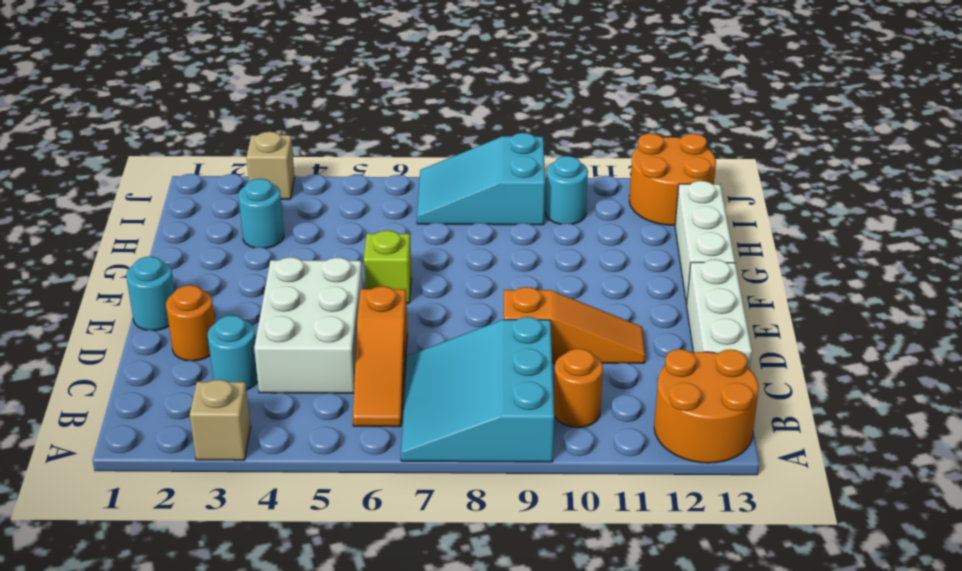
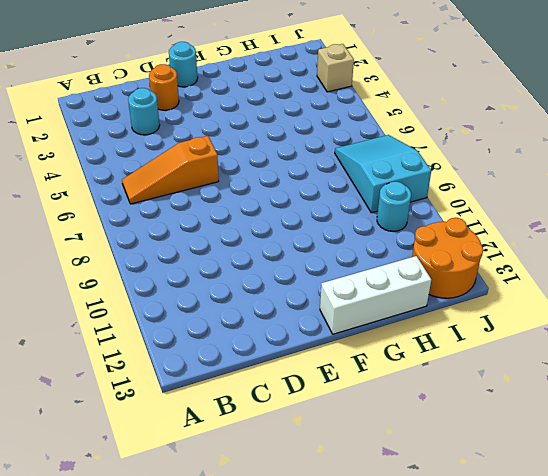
none -> tan brick A3 level 1
none -> cyan slope A7:C9 level 1 top 9
none -> orange round brick A12:B13 level 1

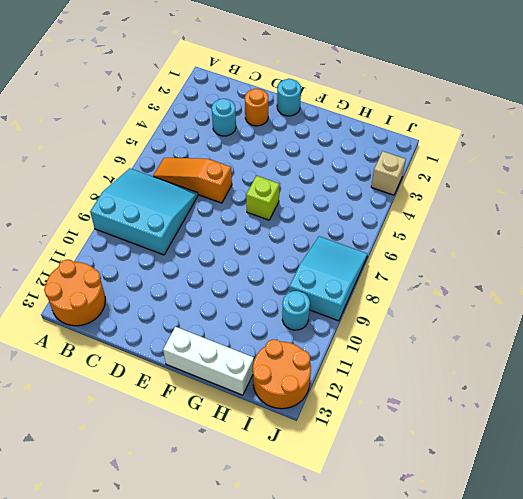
none -> tan brick A3 level 1
none -> orange round brick B10 level 1
none -> white brick C4:E5 level 1

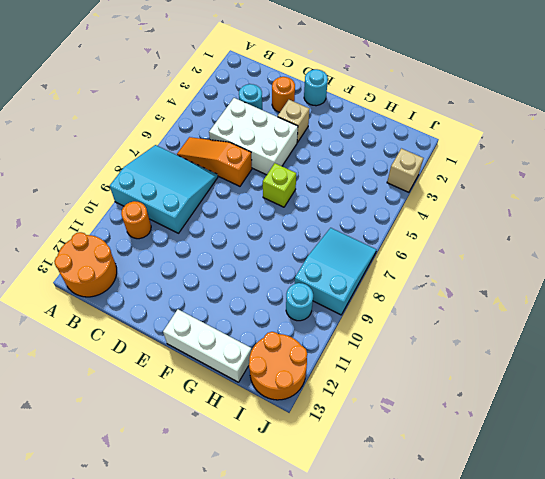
tan brick E3 level 1 -> tan brick A3 level 1
none -> white brick C13:E13 level 1
none -> orange slope D9:D11 level 1 top 9
none -> cyan round brick H3 level 1

